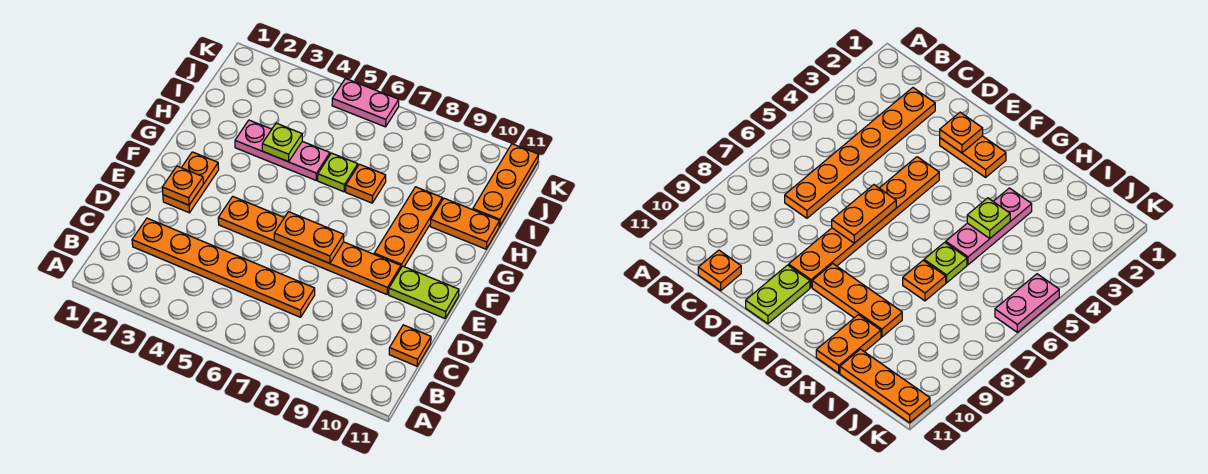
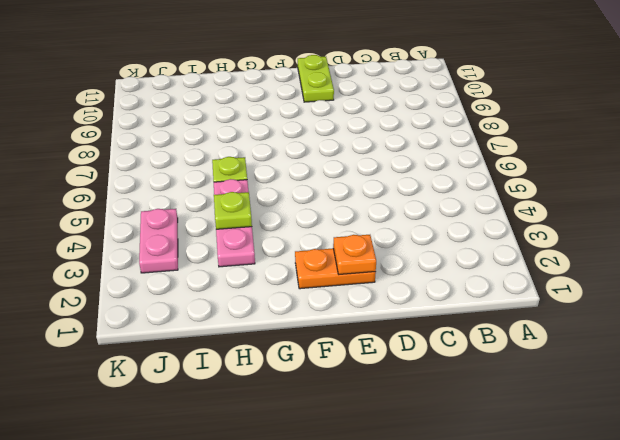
pink plate J3:J4 level 1 -> pink plate K5:K6 level 1
none -> orange plate C2:C7 level 1
none -> orange plate C11 level 1
none -> orange plate E4:E9 level 1

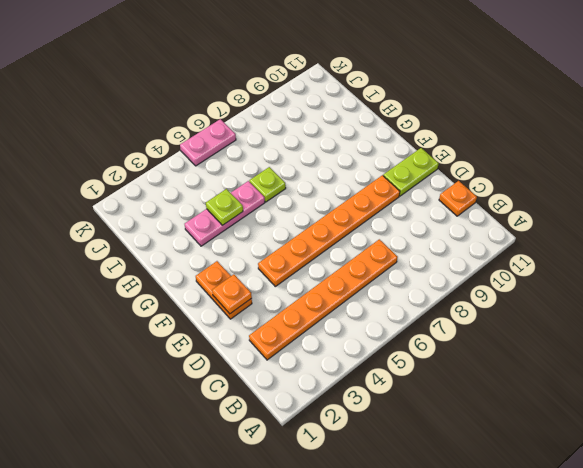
none -> orange plate F9:H9 level 1
none -> orange plate H7 level 1
none -> orange plate H10:H11 level 1

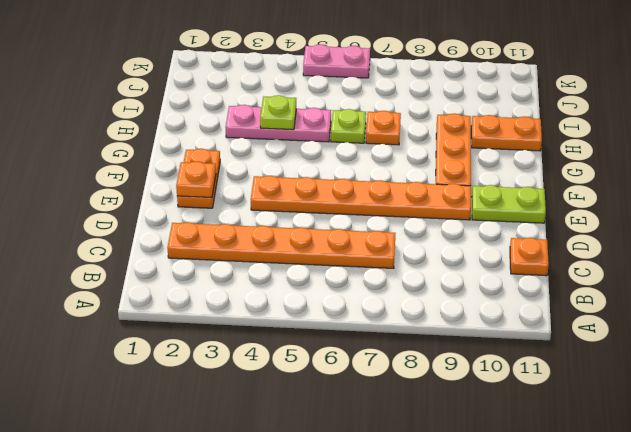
none -> orange plate I11:K11 level 1
none -> orange plate E6:E7 level 2

